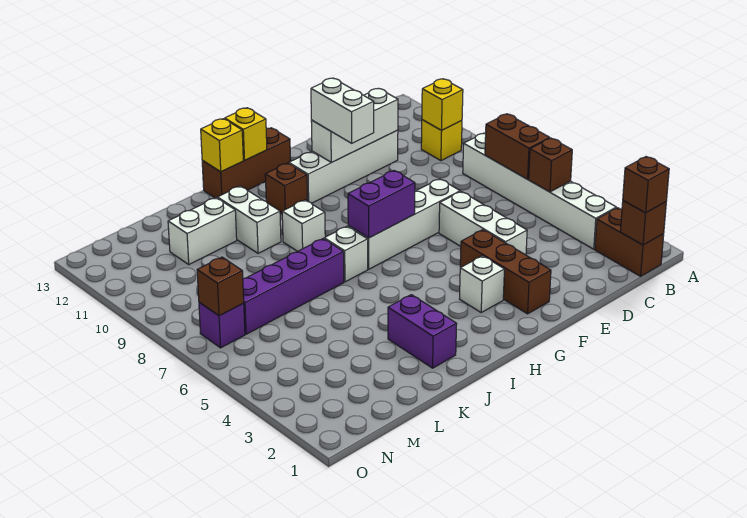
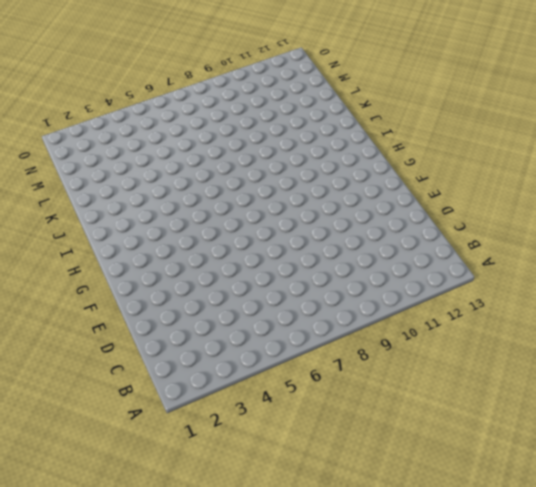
none -> brown brick B1:B2 level 1
none -> white brick B3:B8 level 1
none -> yellow brick B10 level 1

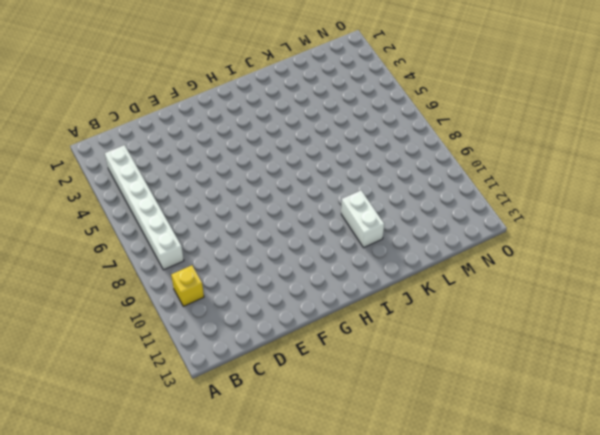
none -> brown brick B1:B2 level 1
none -> white brick D11:G11 level 1
none -> white brick E4:E6 level 1

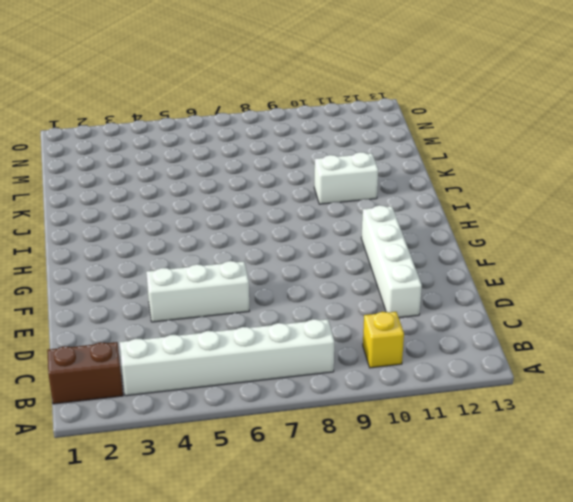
none -> white brick E7:H7 level 1
none -> brown brick F2:F4 level 1
none -> white brick G3 level 1

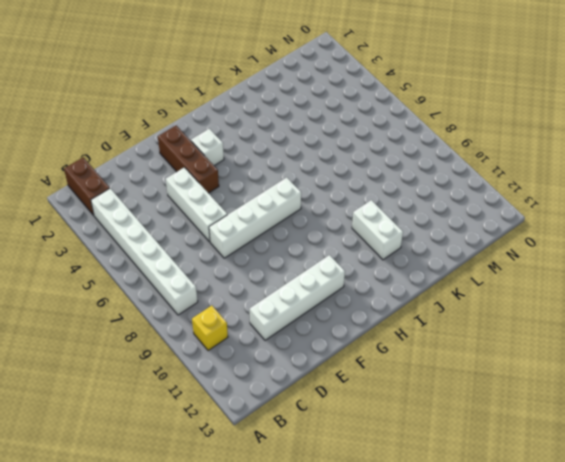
none -> brown brick G13:I13 level 1
none -> brown brick H11 level 1
none -> white brick I7 level 1

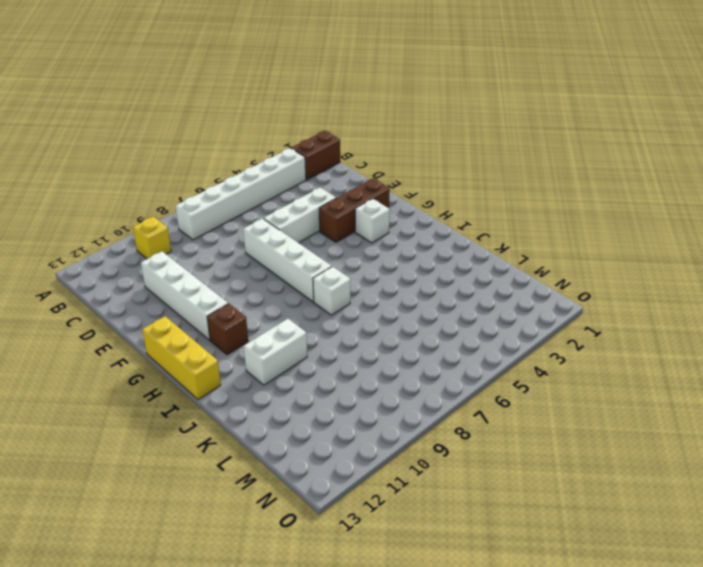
yellow brick G13:I13 level 1 -> brown brick G13:I13 level 1
none -> white brick I9 level 1
none -> purple brick J2:J3 level 1
none -> purple brick J7:M7 level 1

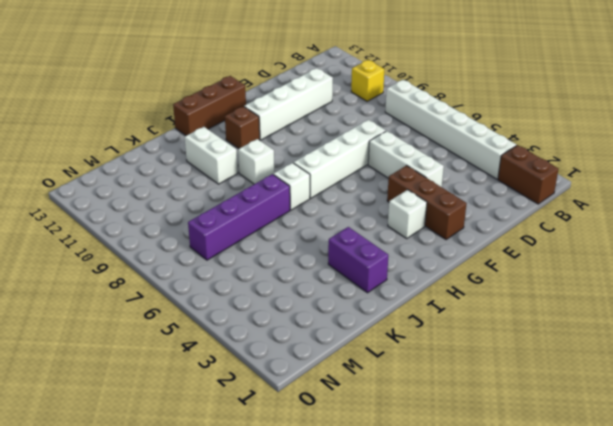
none -> white brick K11:L11 level 1
none -> purple brick N7 level 1
none -> brown brick B1 level 2

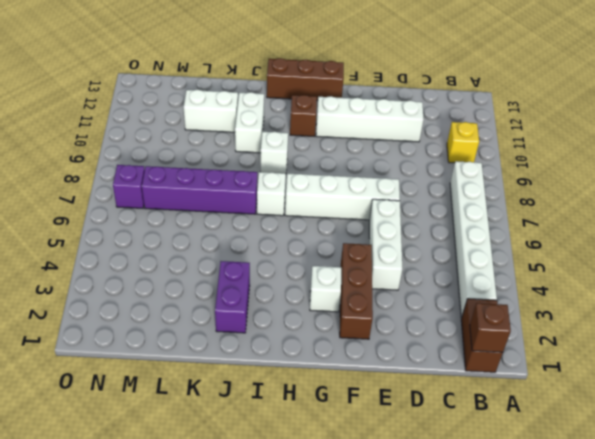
none -> brown brick B5 level 2
none -> brown brick B6:B7 level 2
none -> yellow brick B10 level 2

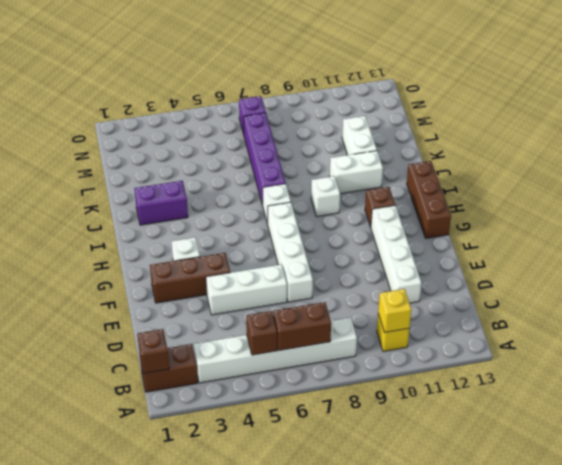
none -> white brick D11:F11 level 2
none -> purple brick G7:H7 level 2
none -> yellow brick H13 level 2

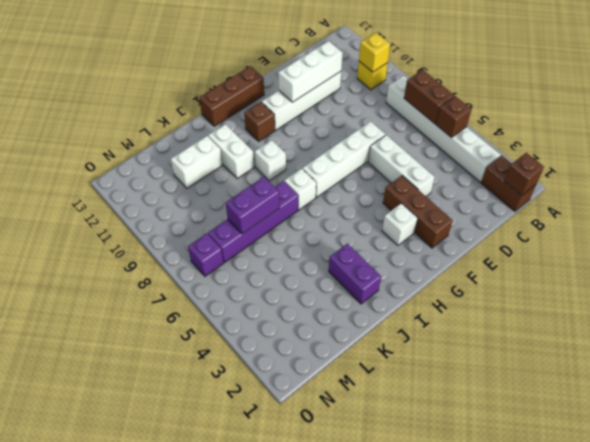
purple brick K7:L7 level 2 -> purple brick G7:H7 level 2
none -> yellow brick H13 level 2
none -> yellow brick I13 level 2
none -> brown brick N7 level 2

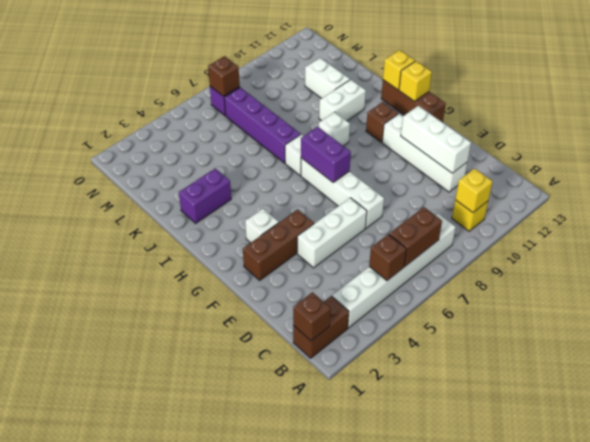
none -> brown brick B1 level 3
none -> white brick F10:F11 level 3

